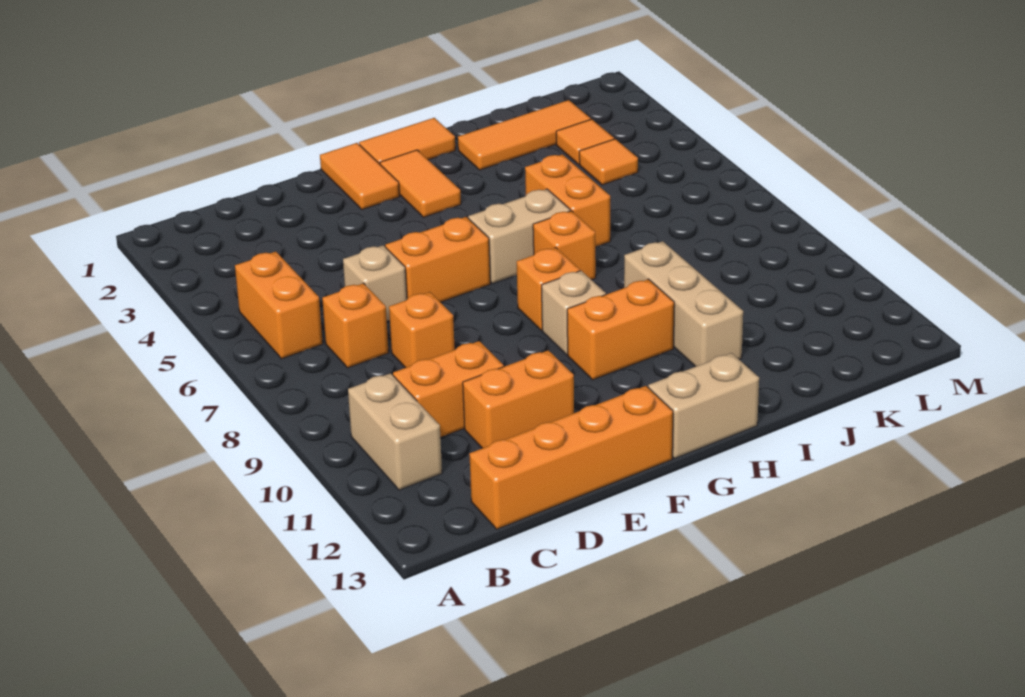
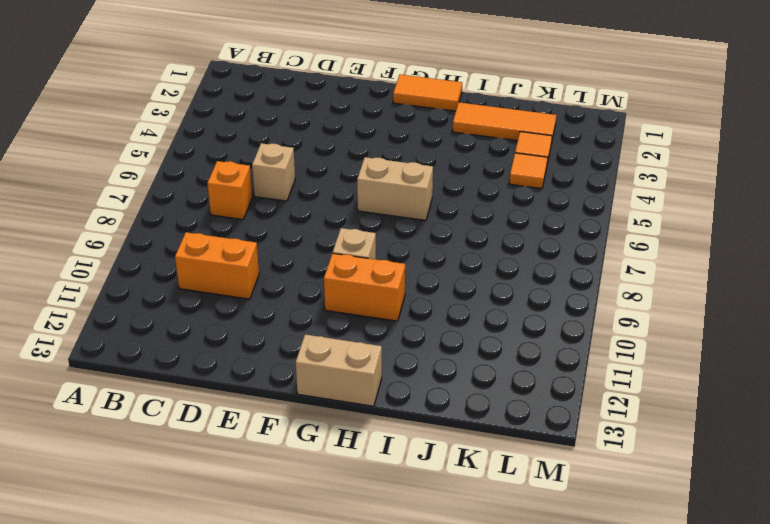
none -> orange brick B5:B6 level 1
none -> tan brick B10:B11 level 1
none -> orange brick C13:F13 level 1

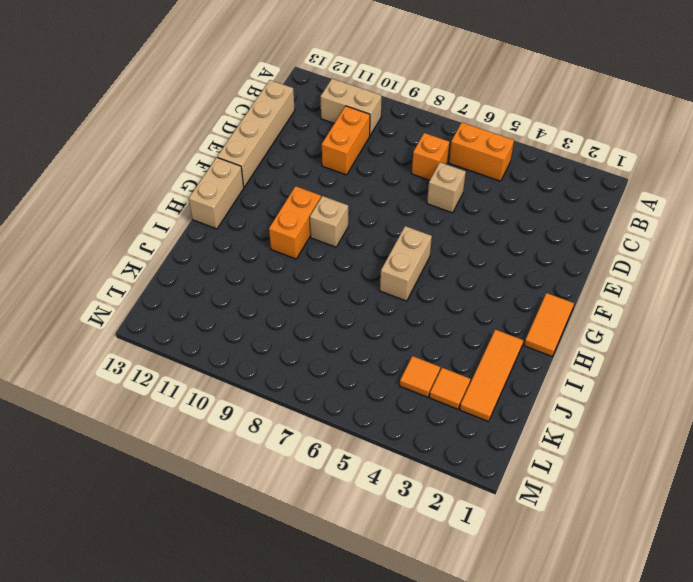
tan brick C13:F13 level 1 -> orange brick C13:F13 level 1
none -> orange brick D8 level 1
none -> orange brick D11:E11 level 1
none -> orange brick E6:F6 level 1

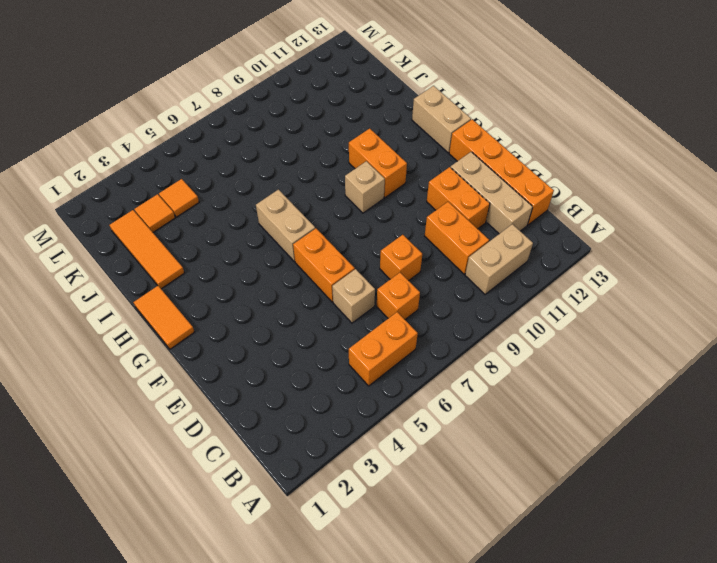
tan brick C12:E12 level 1 -> tan brick I9:I11 level 1
none -> orange tile F1:F2 level 1
none -> orange tile G2:G3 level 1
none -> orange brick G8 level 1

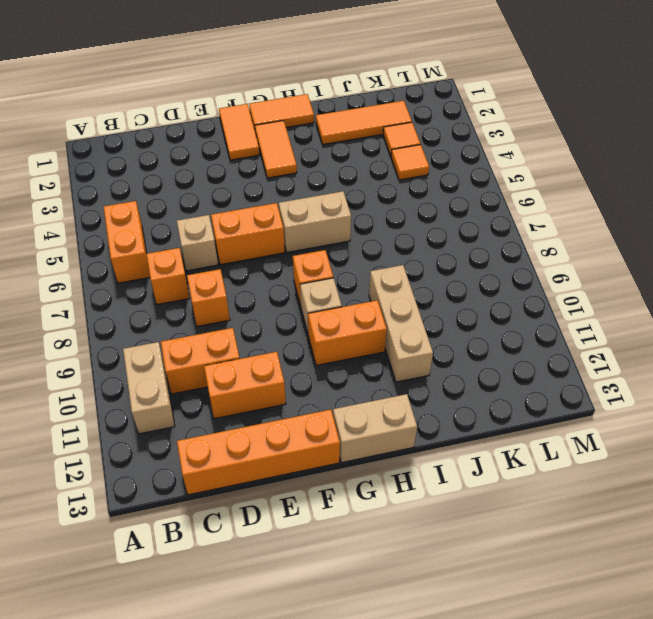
none -> orange brick H7 level 1
none -> orange brick I5:I6 level 1

